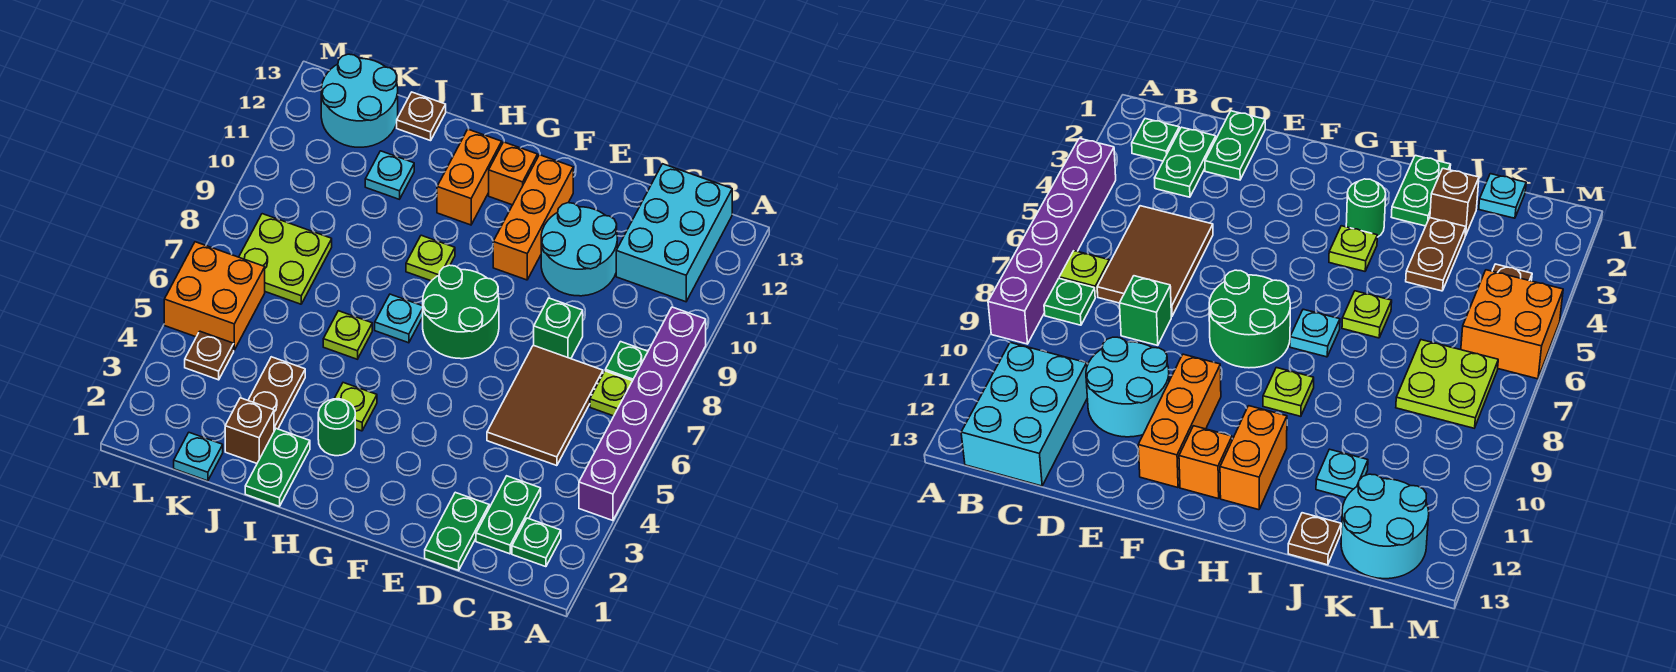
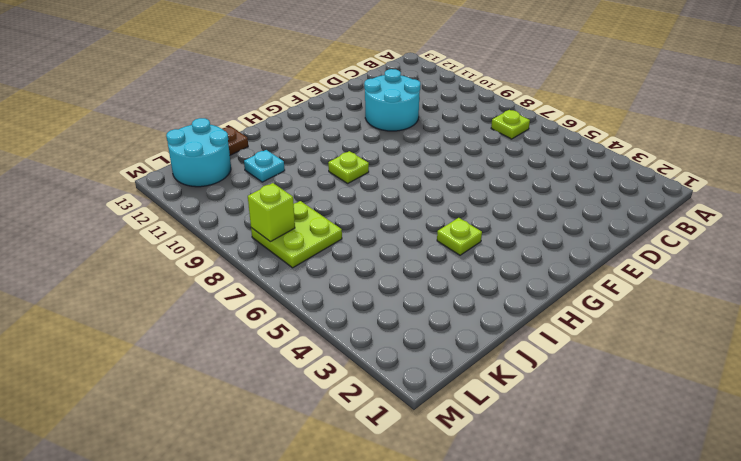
lime brick L8 level 2 -> none
none -> purple brick A4:A9 level 1
none -> green plate B2 level 1
none -> green plate B8 level 1

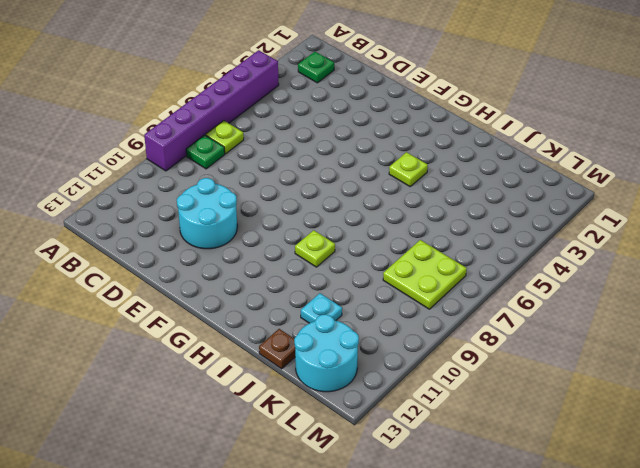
none -> cyan brick B11:C13 level 1
none -> green plate C2:C3 level 1
none -> brown tile C5:D7 level 1

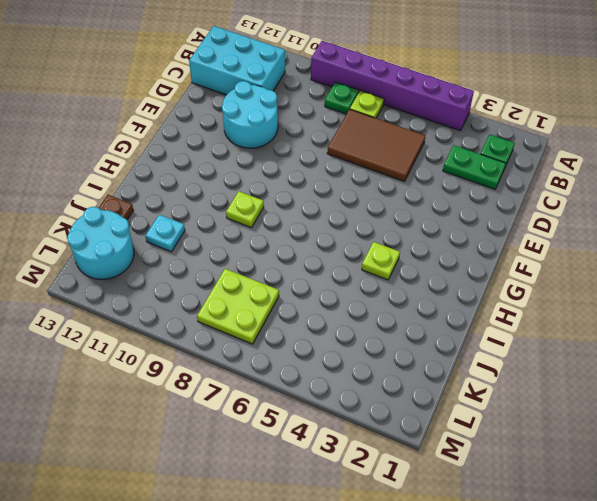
none -> green plate D1:D2 level 1
none -> green brick D8 level 1
none -> green round brick F7:G8 level 1

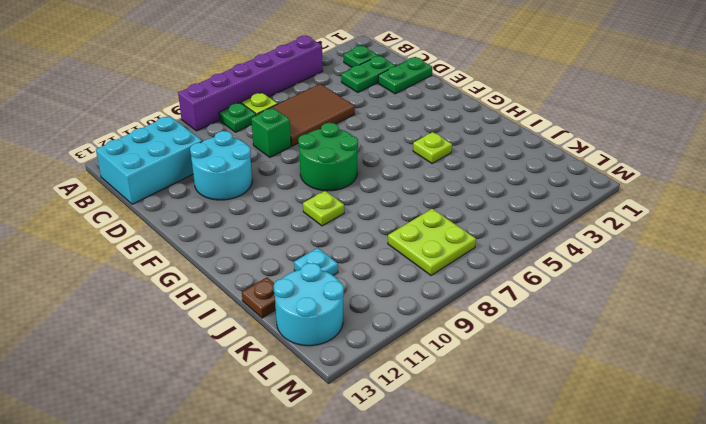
none -> orange brick F10:F12 level 1
none -> orange brick G12 level 1
none -> green round brick H3 level 1

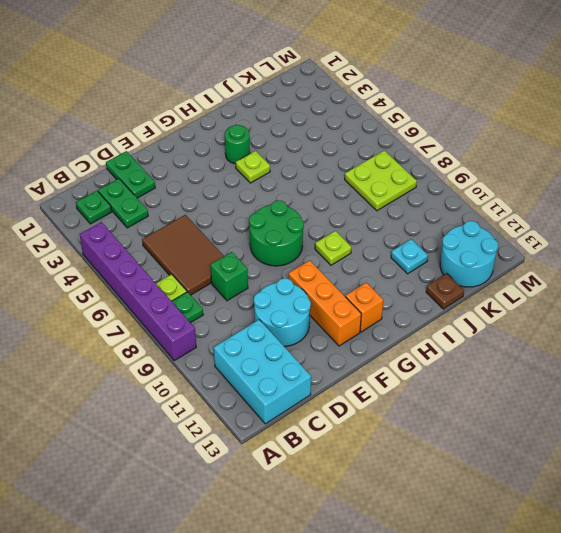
none -> cyan plate H7 level 1
none -> orange brick H11:H12 level 1
none -> green plate I1:I2 level 1

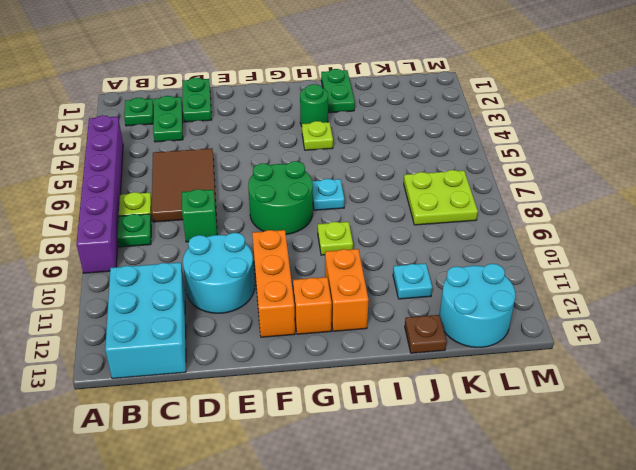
none -> lime plate I6 level 1
none -> brown brick J2 level 1
none -> brown plate J3:J4 level 1

